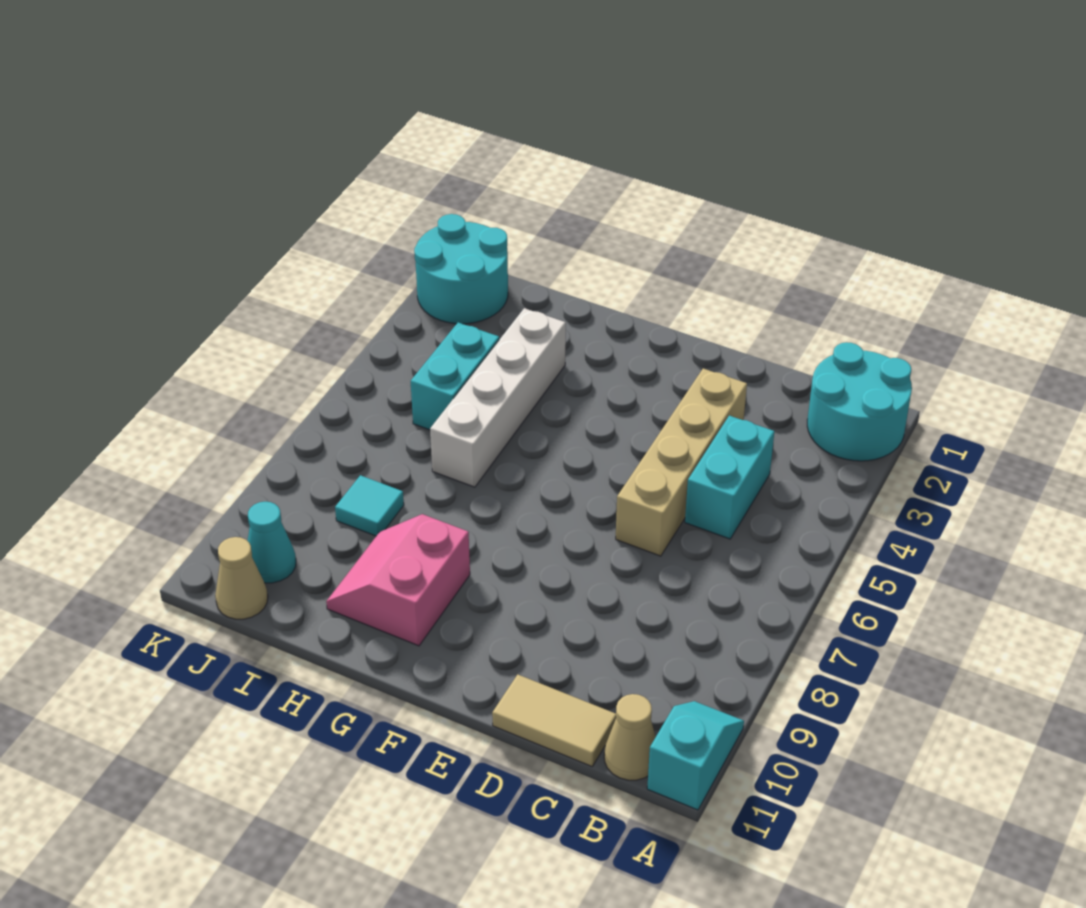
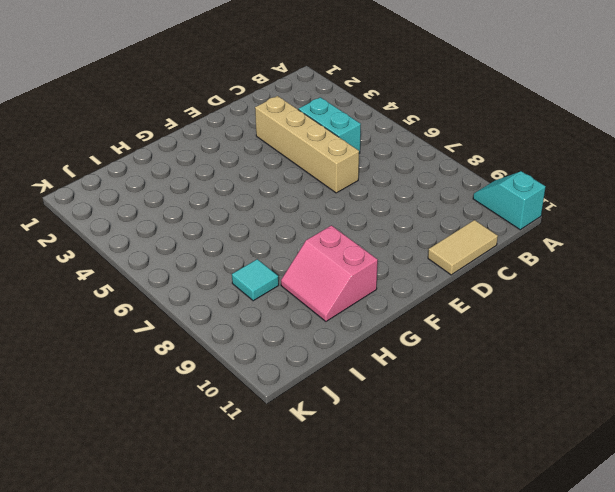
none -> cyan round brick A1:B2 level 1
none -> tan cone B11 level 1
none -> white brick H3:H6 level 1

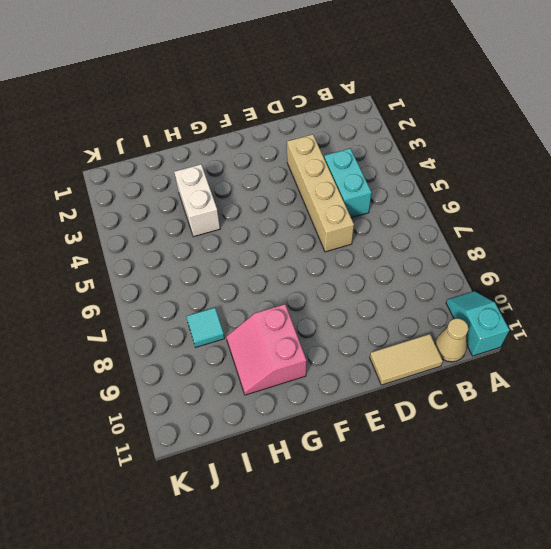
white brick H3:H4 level 1 -> white brick H3:H6 level 1
none -> cyan round brick A1:B2 level 1
none -> cyan brick I4:I5 level 1
none -> cyan round brick J1:K2 level 1

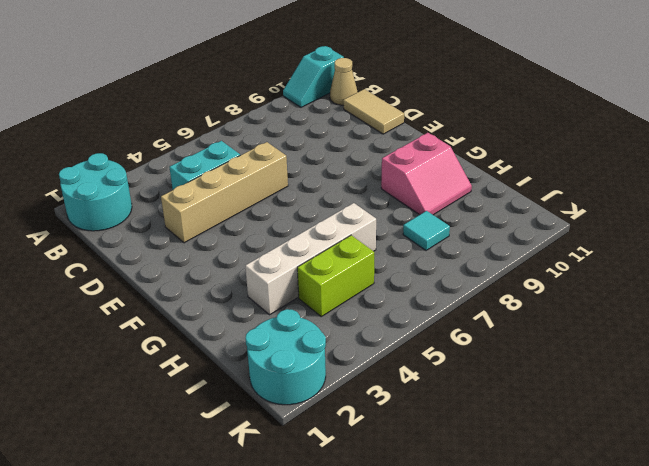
lime brick I4:I5 level 1 -> cyan brick I4:I5 level 1
none -> cyan cone J10 level 1
none -> tan cone J11 level 1

